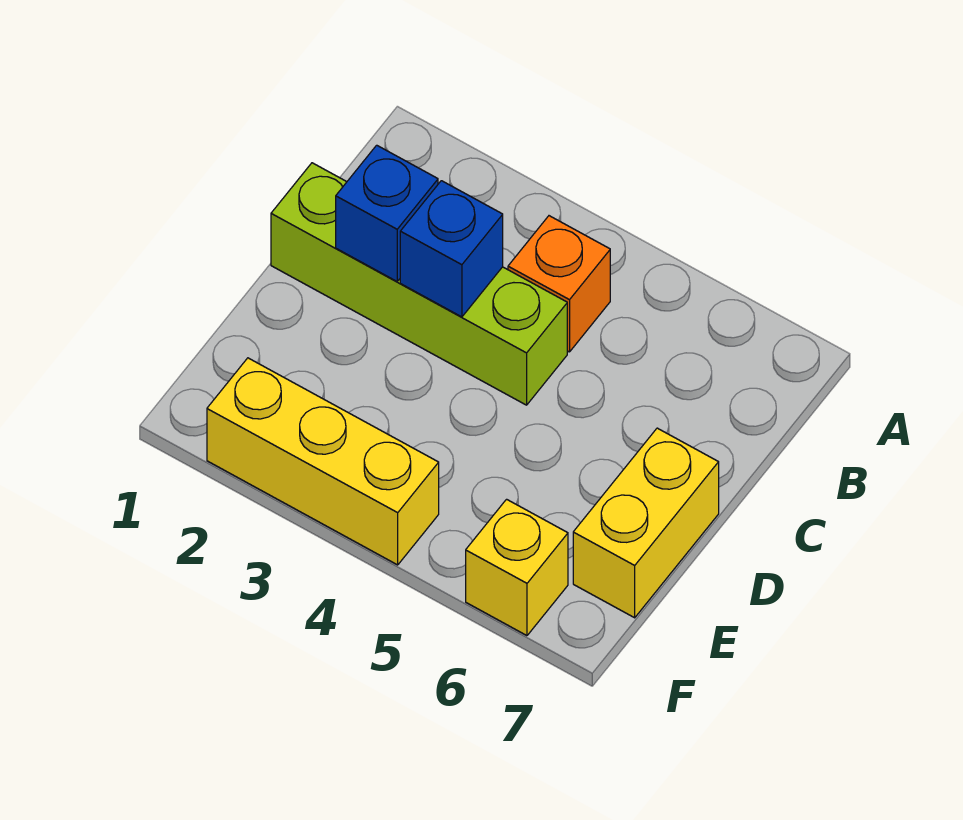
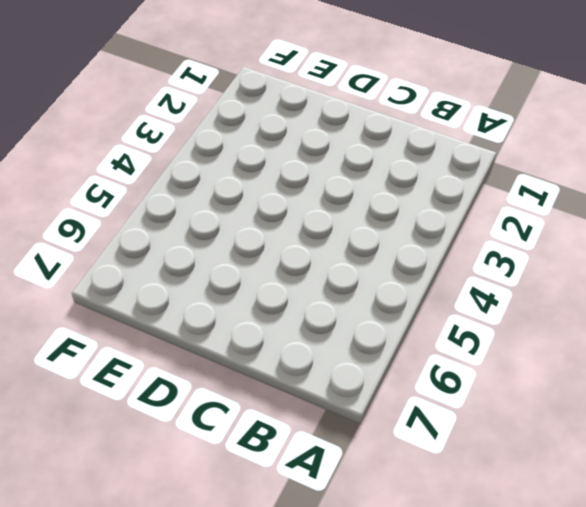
none -> orange brick B4 level 1
none -> lime brick C1:C4 level 1

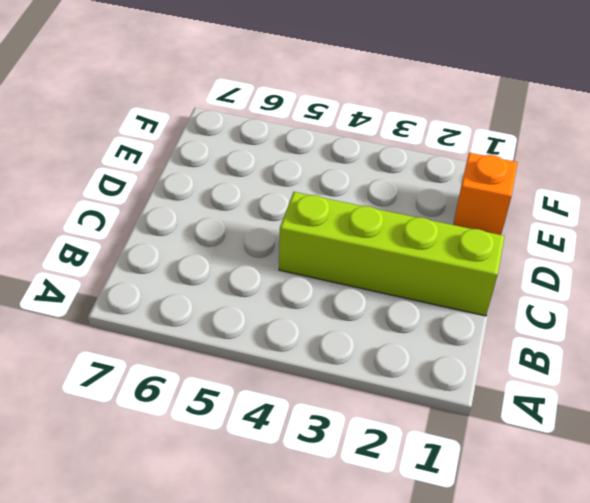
orange brick E1 level 1 -> orange brick B4 level 1
none -> yellow brick D7:E7 level 1
none -> yellow brick F2:F4 level 1

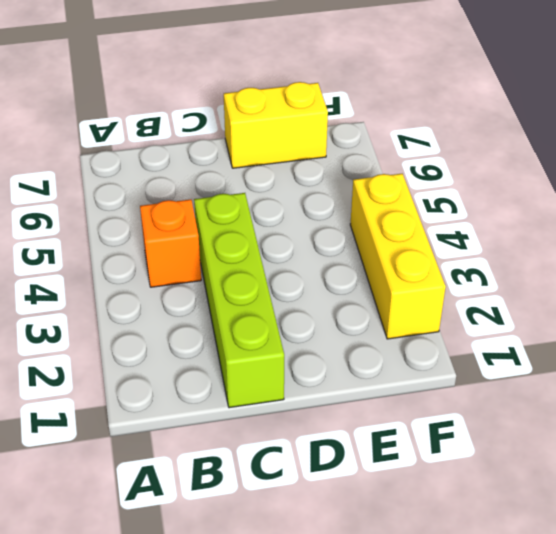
none -> yellow brick F6 level 1
none -> blue brick C2 level 2

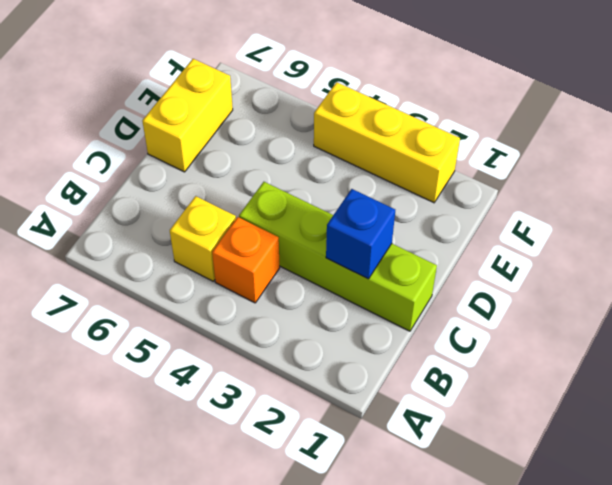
yellow brick B5 level 1 -> yellow brick F6 level 1
none -> blue brick C3 level 2

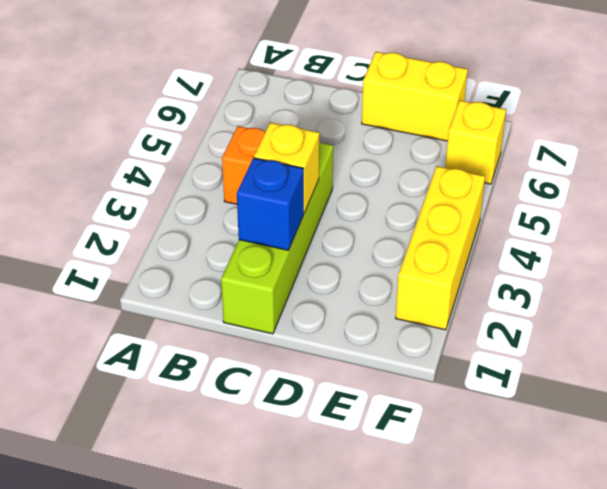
yellow brick C3 level 2 -> blue brick C3 level 2

